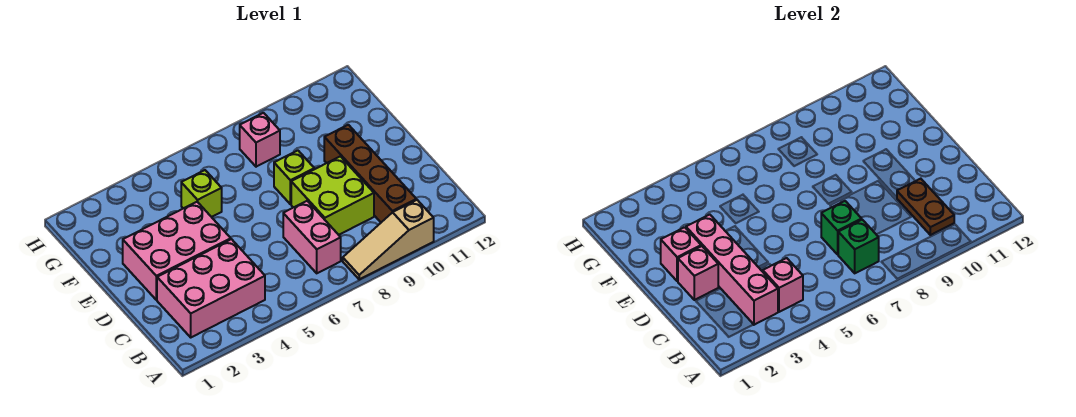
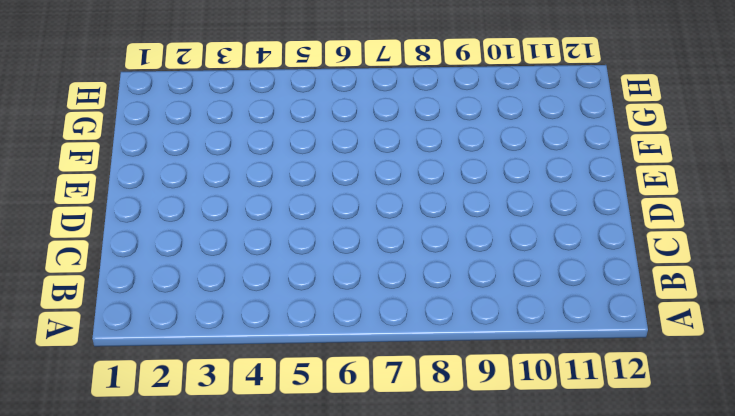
none -> tan slope A8:A10 level 1 top 10
none -> pink brick B2:C4 level 1
none -> pink brick B7:C7 level 1

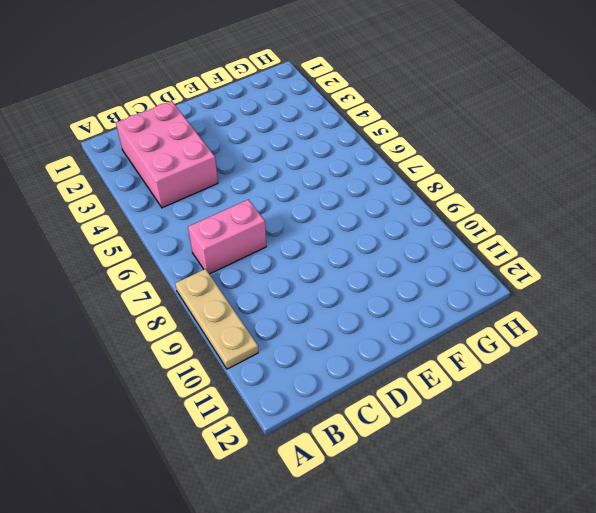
tan plate A8:A10 level 1 -> tan slope A8:A10 level 1 top 10
none -> brown brick B10:E10 level 1
none -> lime brick C8:D9 level 1
none -> pink brick D2:E4 level 1

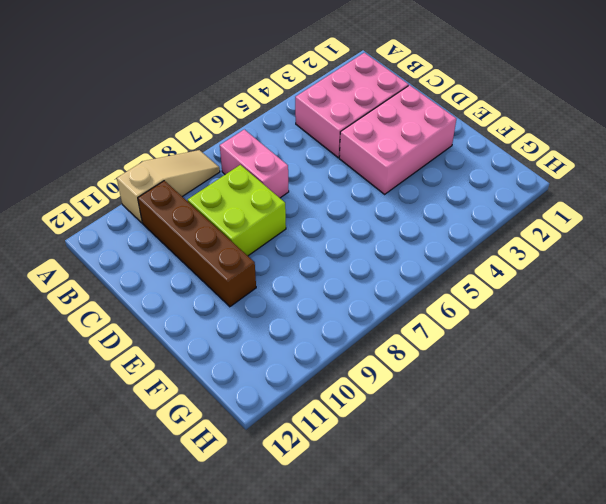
none -> lime brick E8 level 1
none -> lime brick F5 level 1
none -> pink brick G8 level 1

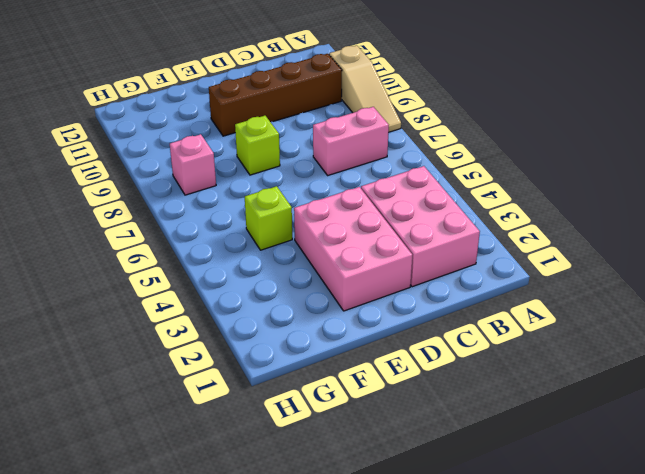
none -> lime brick C8:D9 level 1
none -> pink brick B3:E3 level 2
none -> pink brick B4 level 2

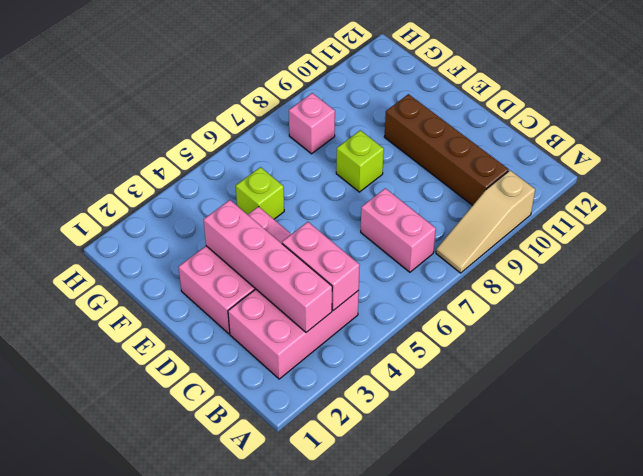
pink brick B4:C4 level 2 -> pink brick B4 level 2
none -> lime brick C8:D9 level 1
none -> green brick B7 level 2
none -> brown plate B10:C10 level 2

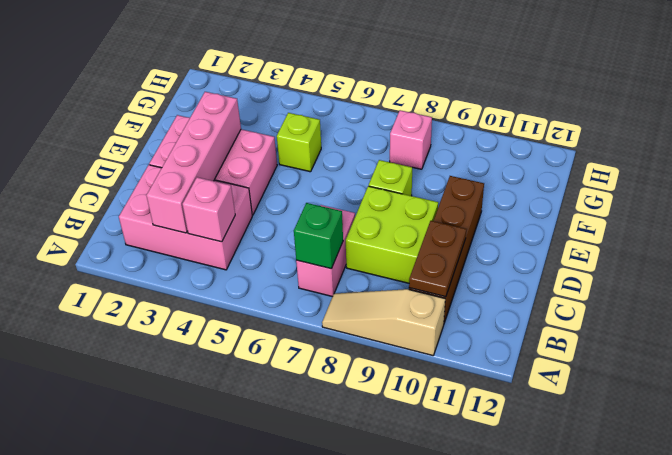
none -> green brick C7 level 2
none -> pink brick D2 level 2
none -> pink brick E2 level 2

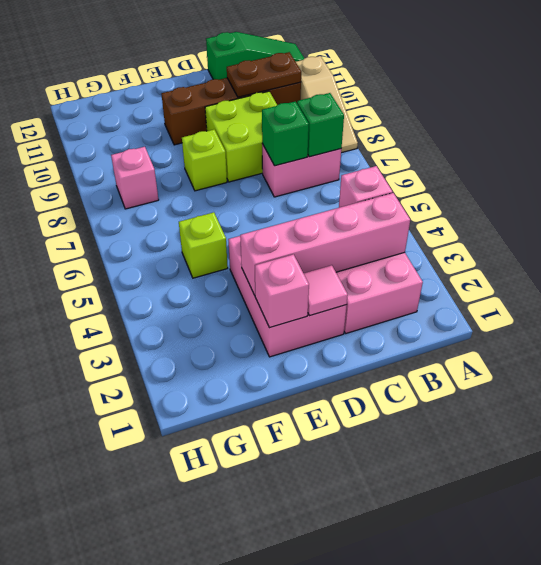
green slope A12:C12 level 1 top C -> none
pink tile D2 level 2 -> pink brick D2 level 2

